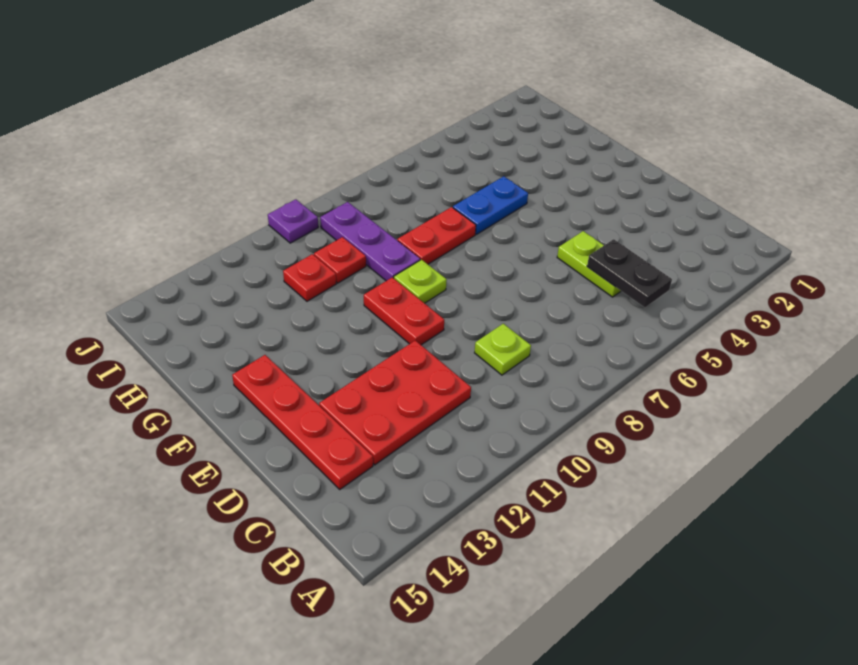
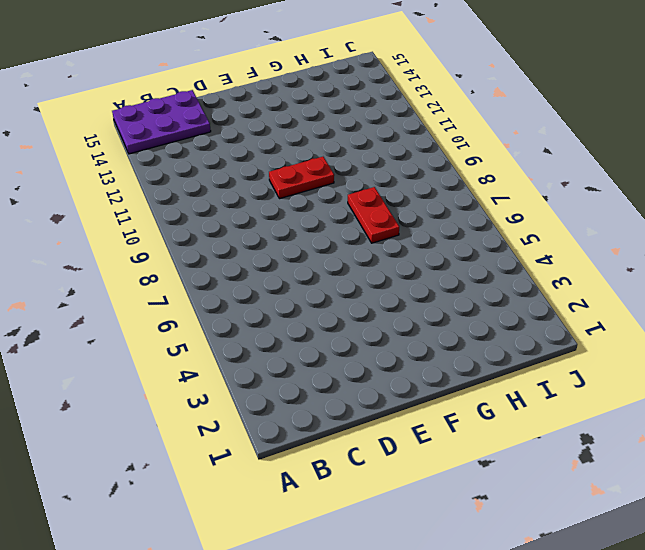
purple plate A14:C15 level 1 -> red plate C14:F14 level 1
none -> lime plate C5:D5 level 1
none -> lime plate C9 level 1
none -> red plate C11:D13 level 1

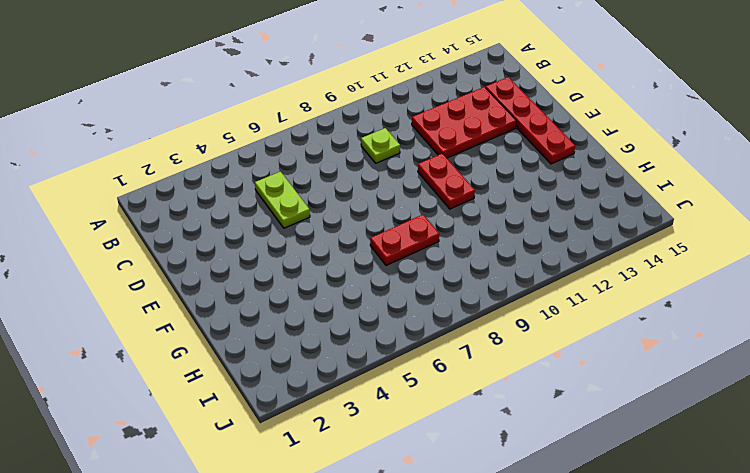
none -> lime plate F9 level 1
none -> blue plate G5:G6 level 1
none -> purple plate G9:I9 level 1

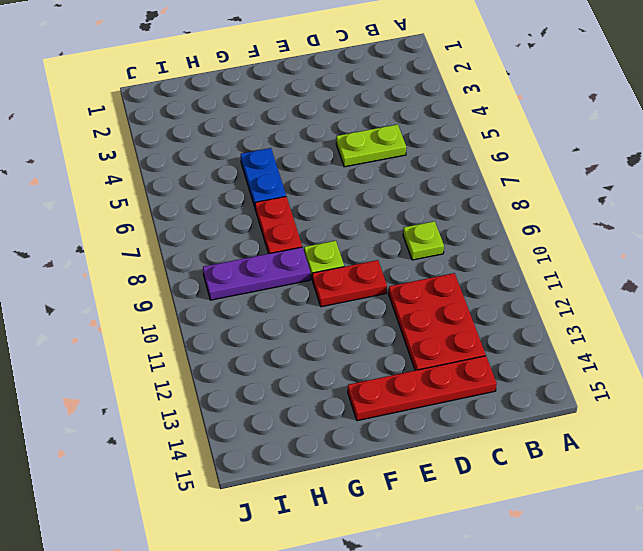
none -> red plate H10 level 1
none -> red plate H11 level 1
none -> purple plate J10 level 1

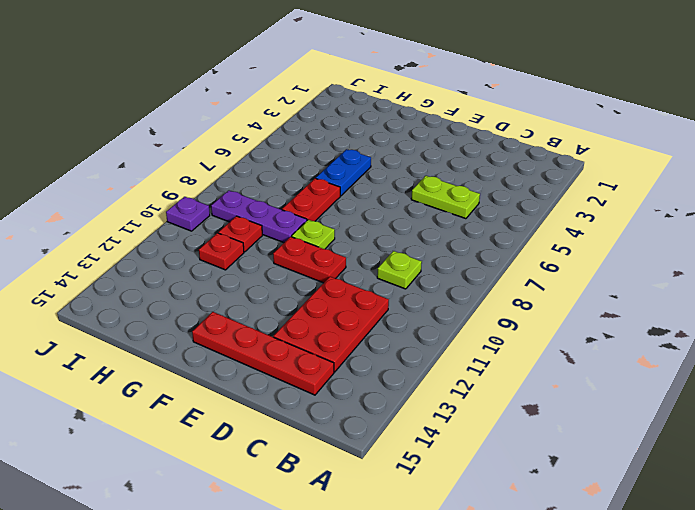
none -> black plate B5:C5 level 2

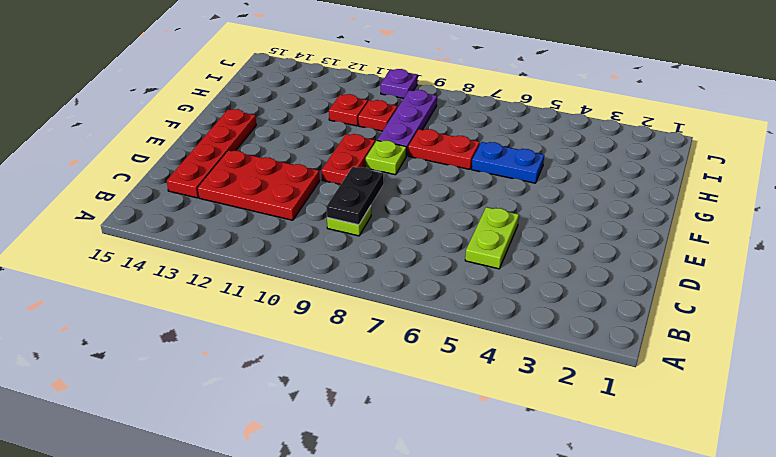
black plate C9:D9 level 2 -> black plate B5:C5 level 2

